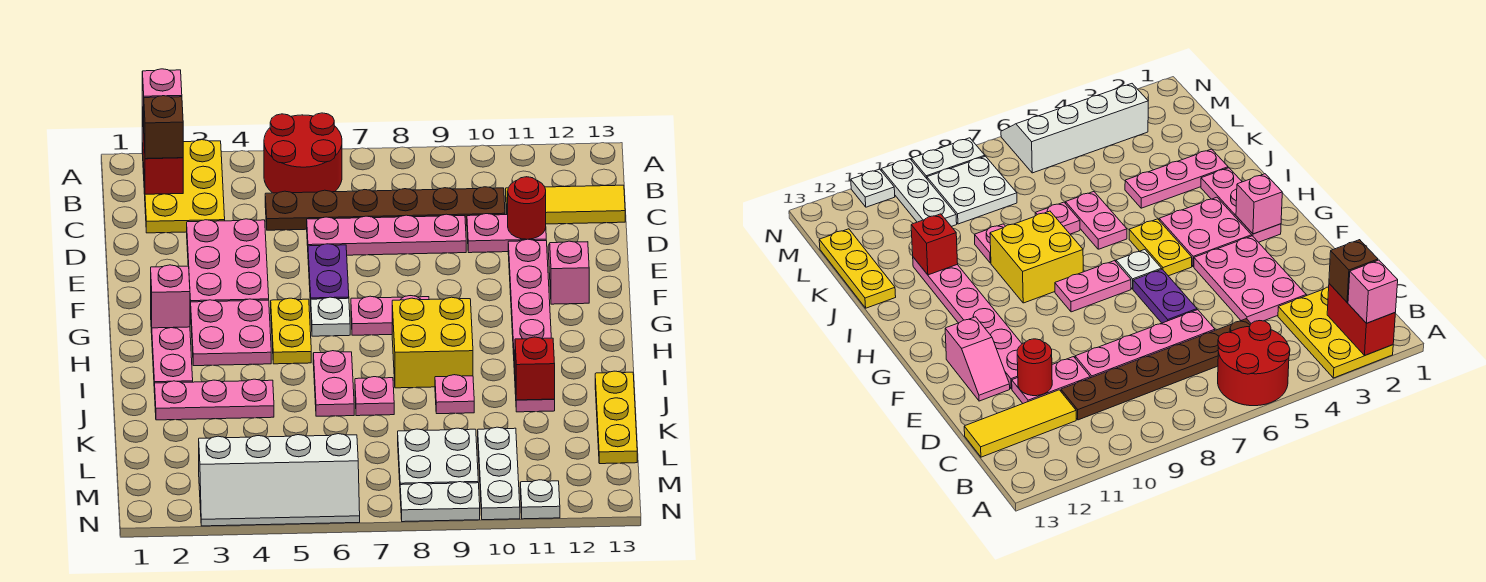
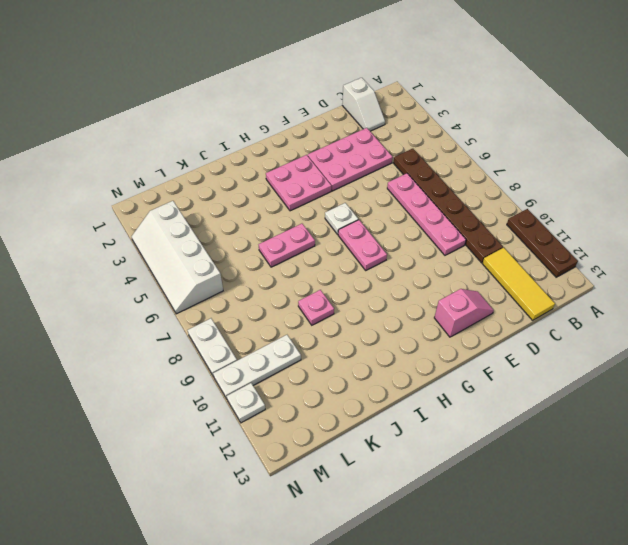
brown plate A10:A12 level 1 -> none
white slope C1:C2 level 1 top 1 -> yellow plate A2:C3 level 1
none -> red round brick A5:B6 level 1
none -> pink plate D10:D11 level 1
none -> purple plate E6:F6 level 1
none -> pink plate E11:J11 level 1

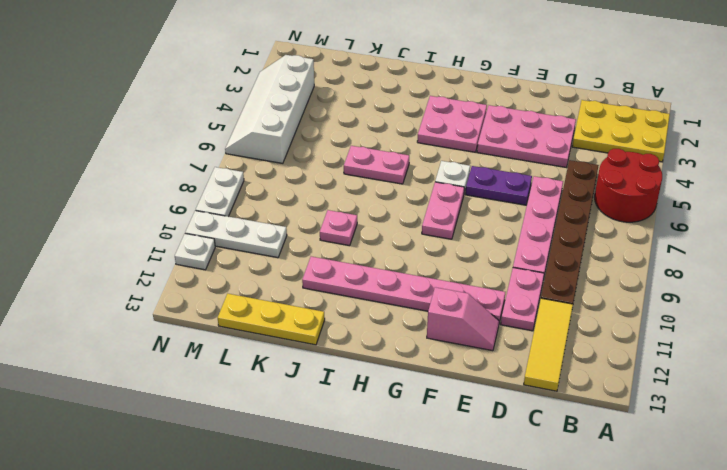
none -> pink plate G2:I2 level 1
none -> yellow plate G5:H5 level 1
none -> yellow brick H8:I9 level 1
none -> pink plate J2:J4 level 1

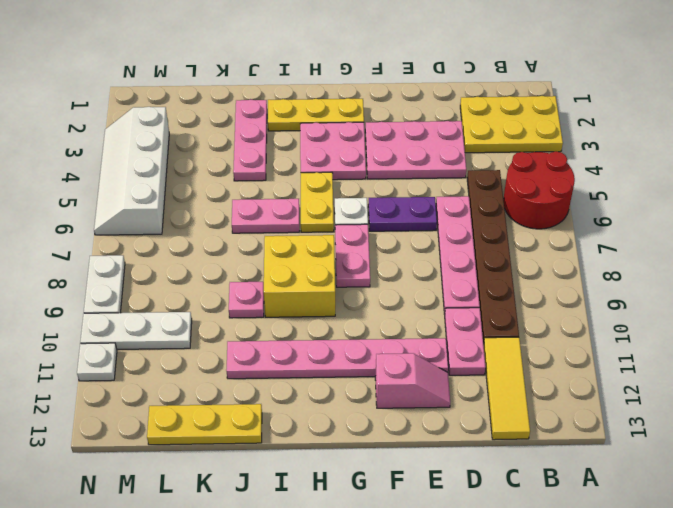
yellow plate G2:I2 level 1 -> pink plate G2:I2 level 1
yellow plate H5:H6 level 1 -> yellow plate G5:H5 level 1
none -> pink plate J7 level 1
none -> white plate L8:M9 level 1
none -> red brick A2:B2 level 2
none -> red round brick D11 level 2

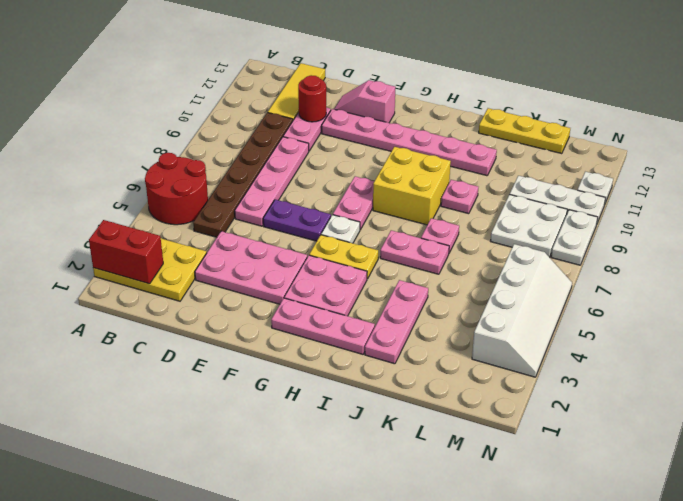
none -> pink brick G2 level 2
none -> red brick J11 level 2
none -> pink brick A2 level 3
none -> brown brick B2 level 3

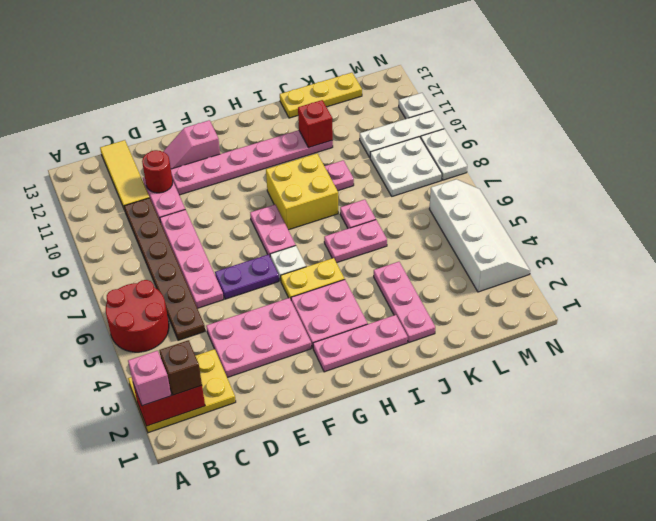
none -> pink brick G2 level 2

